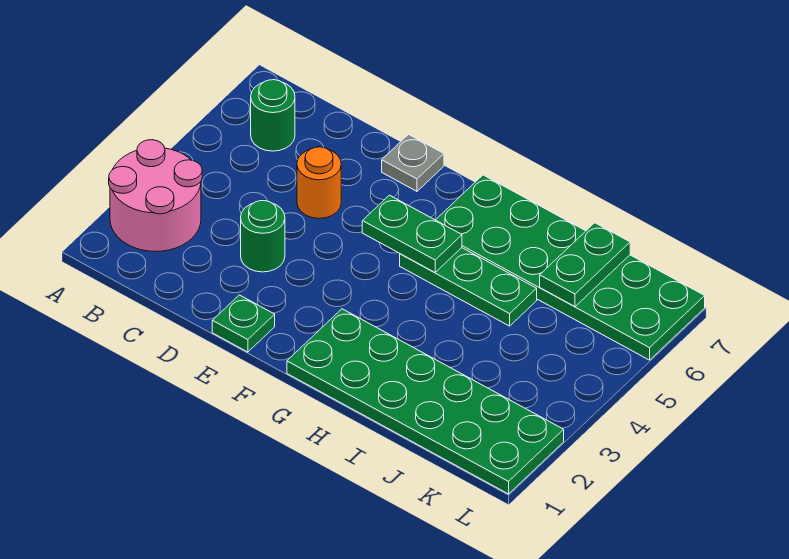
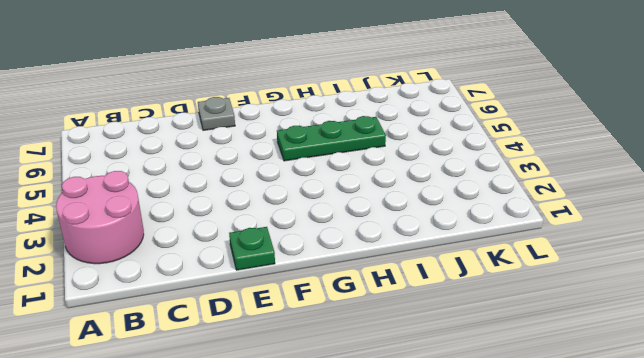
none -> green round brick B6 level 1
none -> green round brick D3 level 1

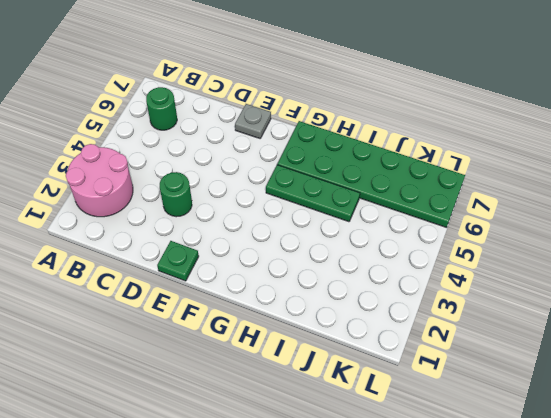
none -> orange round brick D5 level 1
none -> green plate G1:L2 level 1

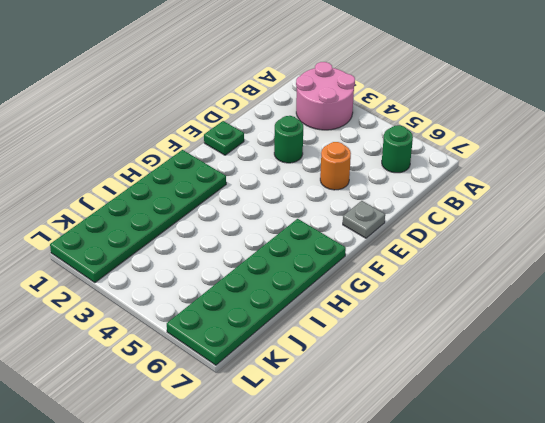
none -> green plate G5:I5 level 1
none -> green plate F5:G5 level 2

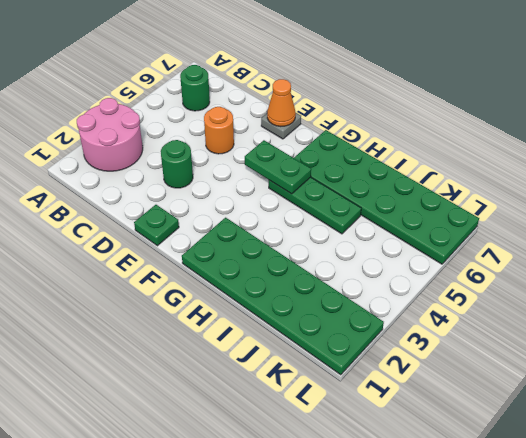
orange cone E7 level 2 -> none
none -> green plate J6:J7 level 2

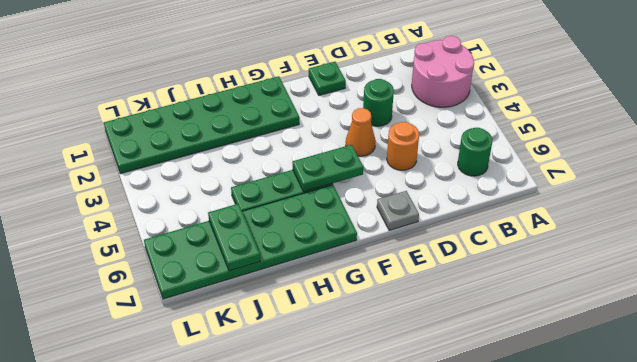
orange cone E4 level 1 -> none

